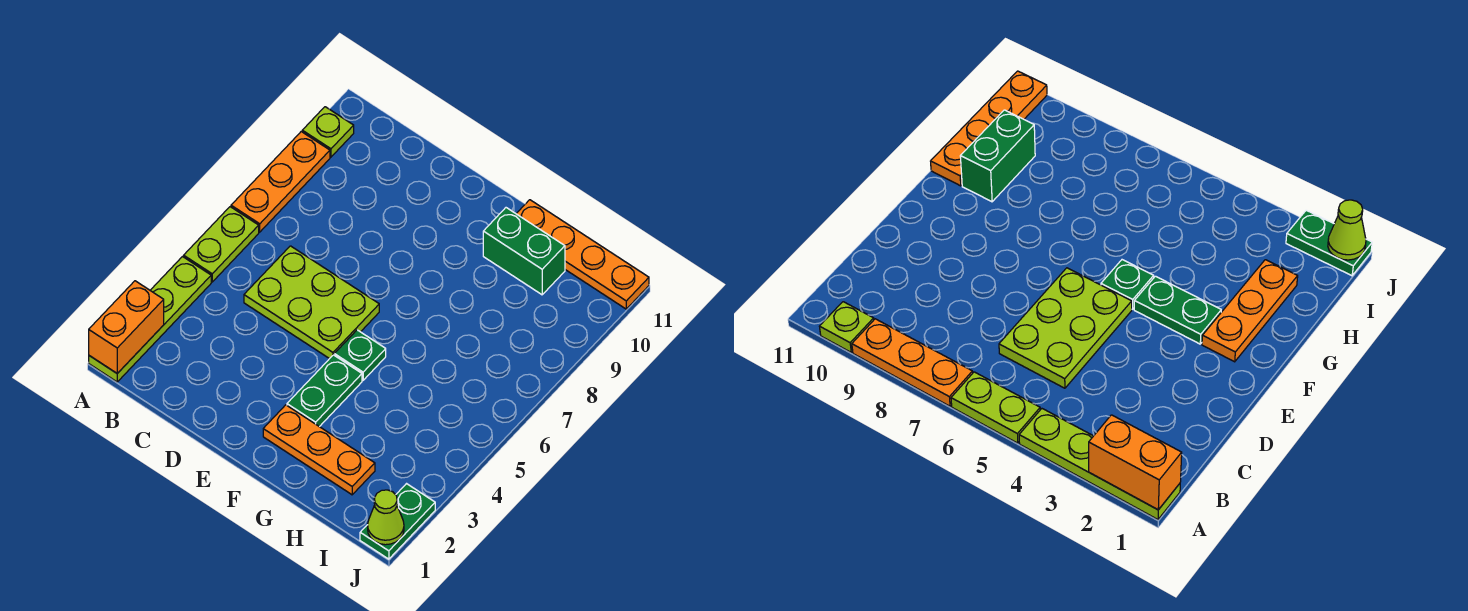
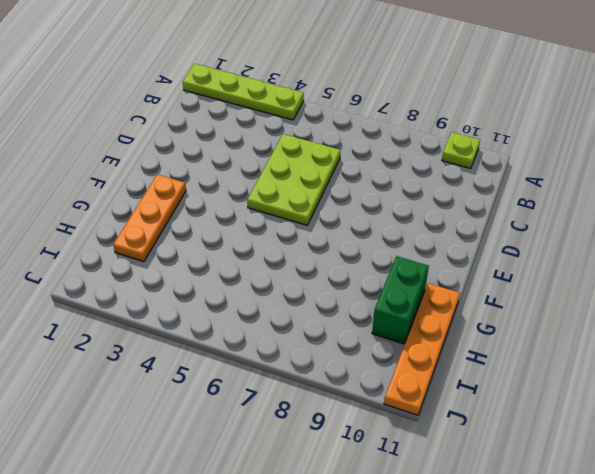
none -> lime plate A5:A6 level 1
none -> orange plate A7:A9 level 1
none -> green plate F3:F4 level 1

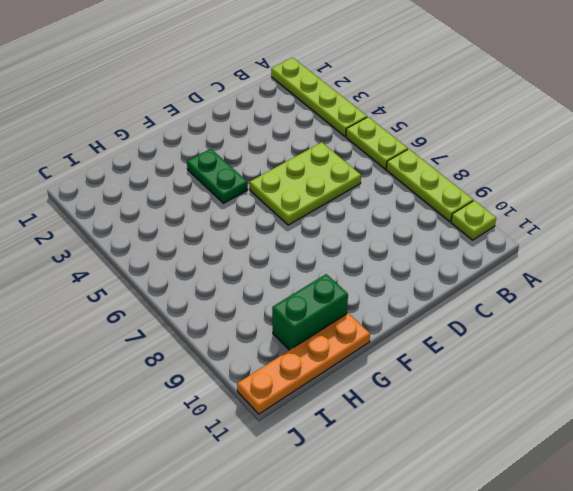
lime plate A7:A9 level 1 -> orange plate A7:A9 level 1
none -> orange plate F2:H2 level 1
none -> green plate F5 level 1
none -> green plate J1:J2 level 1

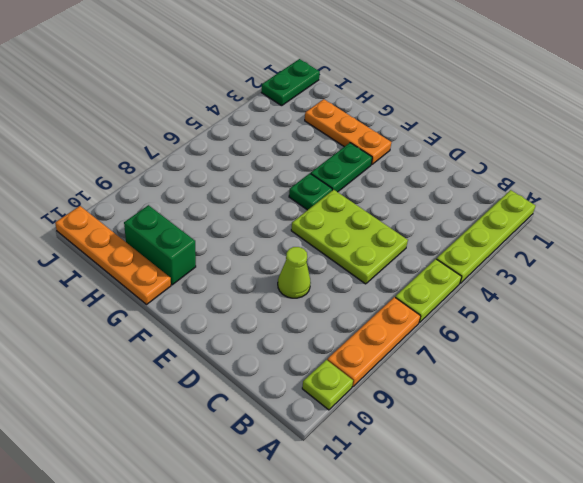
lime cone D8 level 1 -> lime cone J1 level 2
none -> orange brick A1:A2 level 2

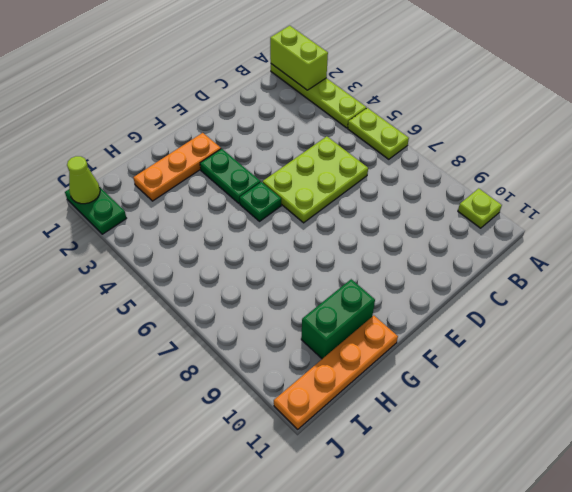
lime brick A1:A2 level 2 -> orange brick A1:A2 level 2
none -> orange plate A7:A9 level 1

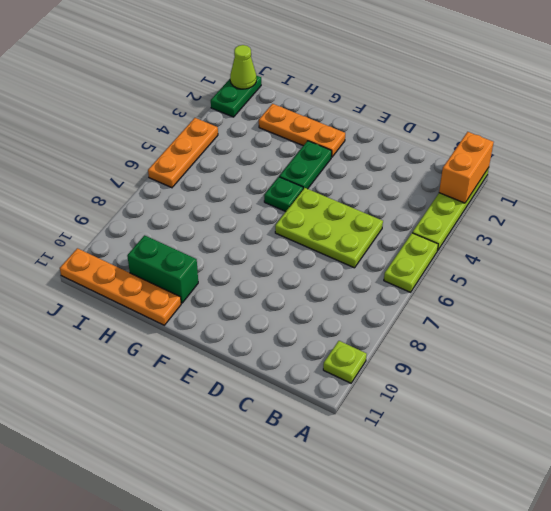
orange plate J4:J6 level 1 -> orange plate A7:A9 level 1

